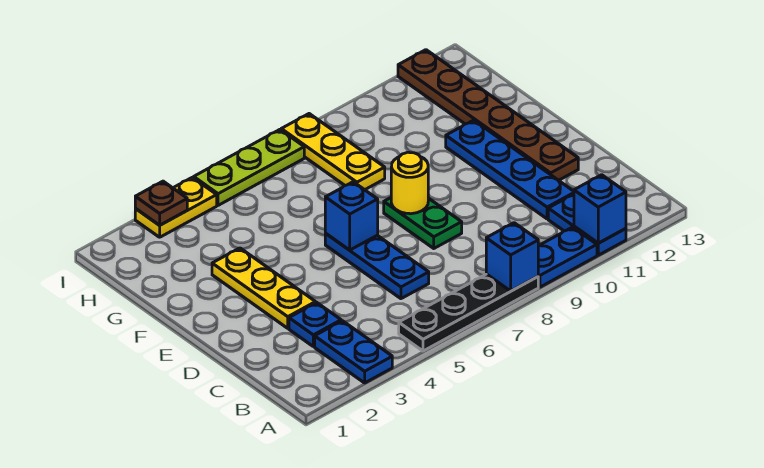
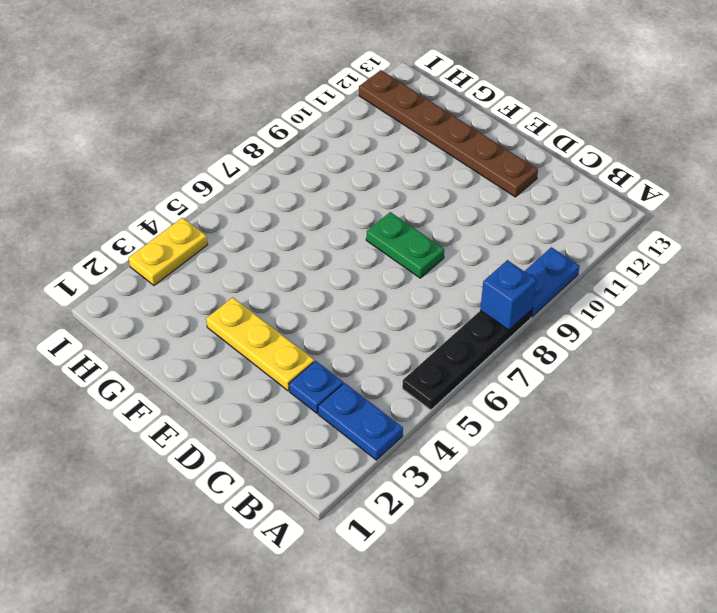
none -> blue plate A11:B11 level 1
none -> blue plate C6:E6 level 1
none -> blue plate C11:F11 level 1

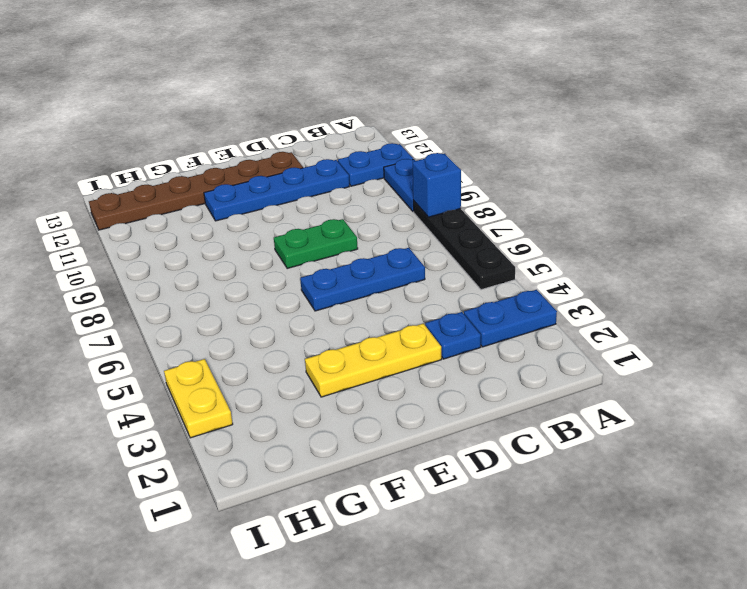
none -> yellow plate G8:I8 level 1
none -> lime plate I5:I7 level 1
none -> blue brick A11 level 2

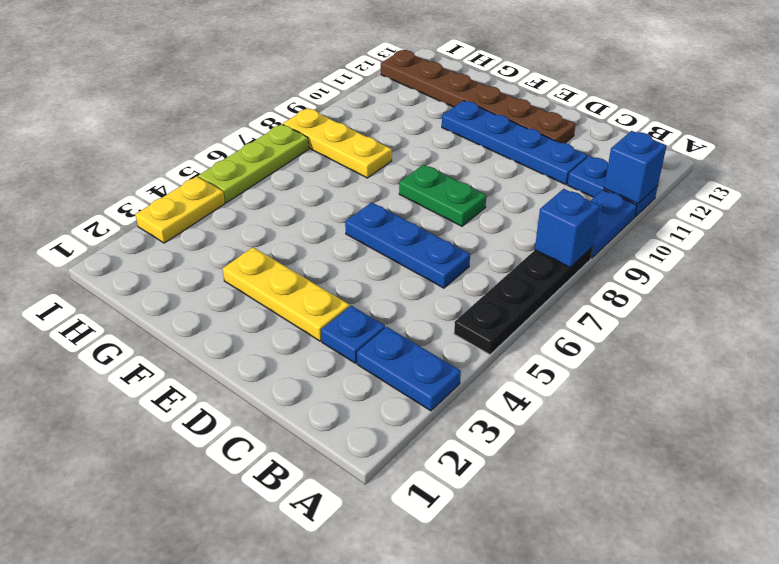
none -> blue brick E6 level 2
none -> yellow round brick E8 level 2
none -> brown plate I3 level 2

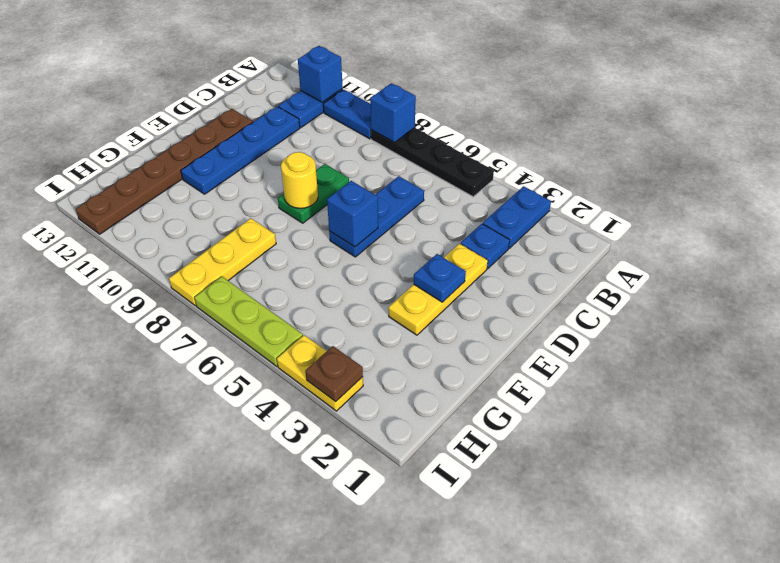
blue plate E3 level 2 -> none

